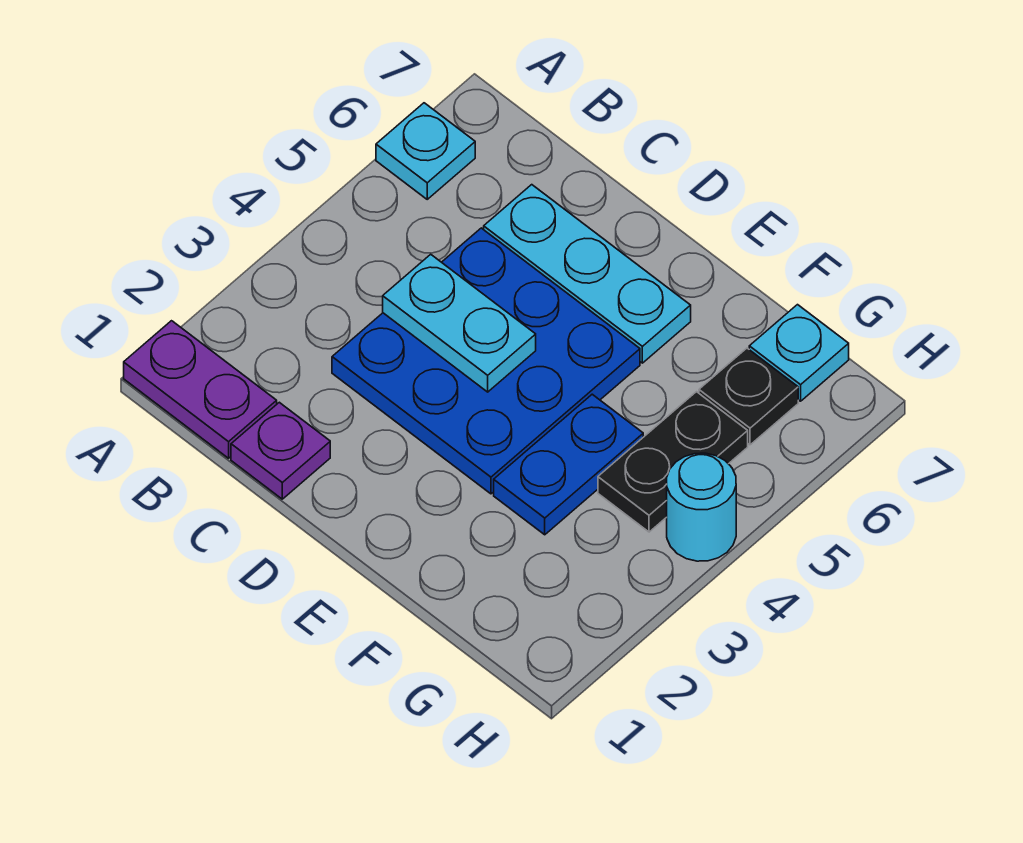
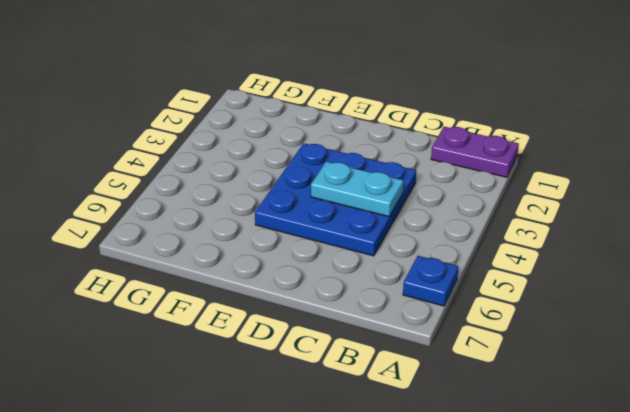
blue plate A6 level 1 -> cyan plate A6 level 1
none -> purple plate C1 level 1
none -> cyan plate C6:E6 level 1

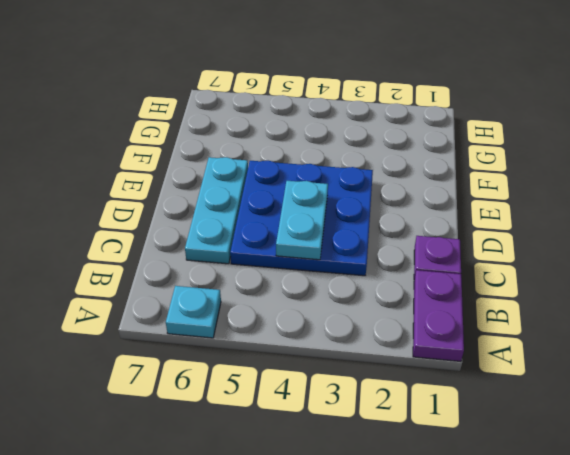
none -> blue plate F3:F4 level 1
none -> black plate G4:G5 level 1

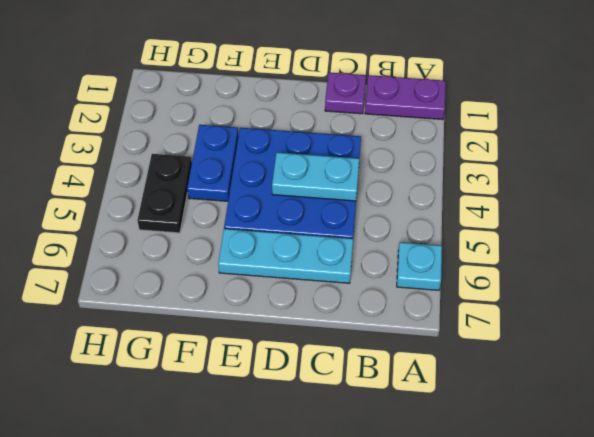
none -> black plate G6 level 1
none -> cyan plate G7 level 1

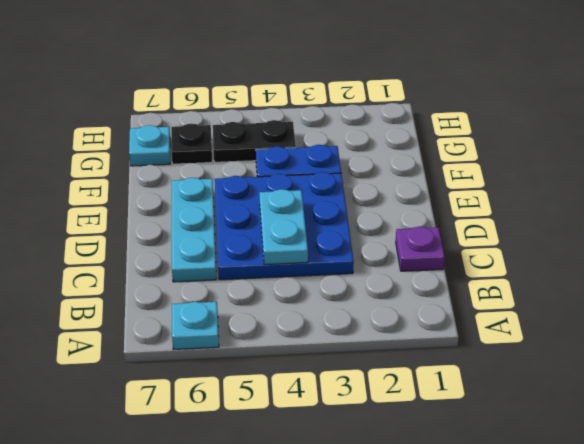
none -> purple plate A1:B1 level 1
none -> cyan round brick H4 level 1

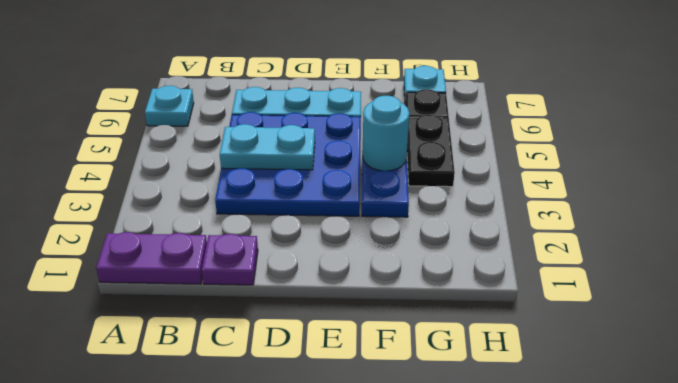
cyan round brick F4 level 2 -> cyan round brick H4 level 1

